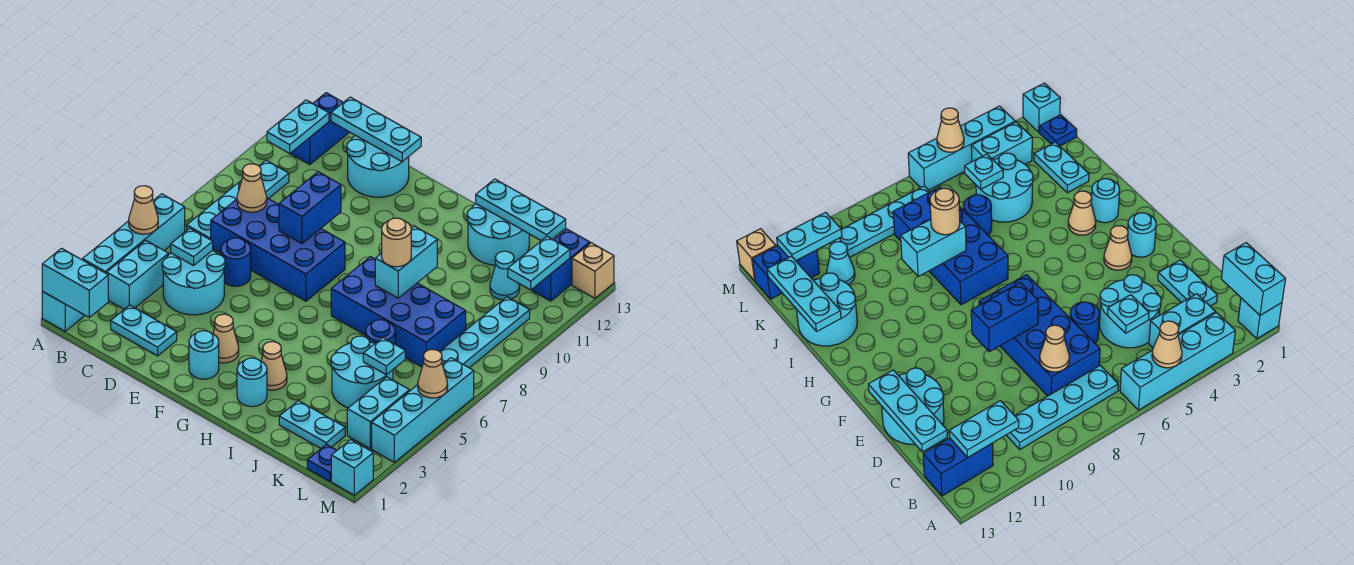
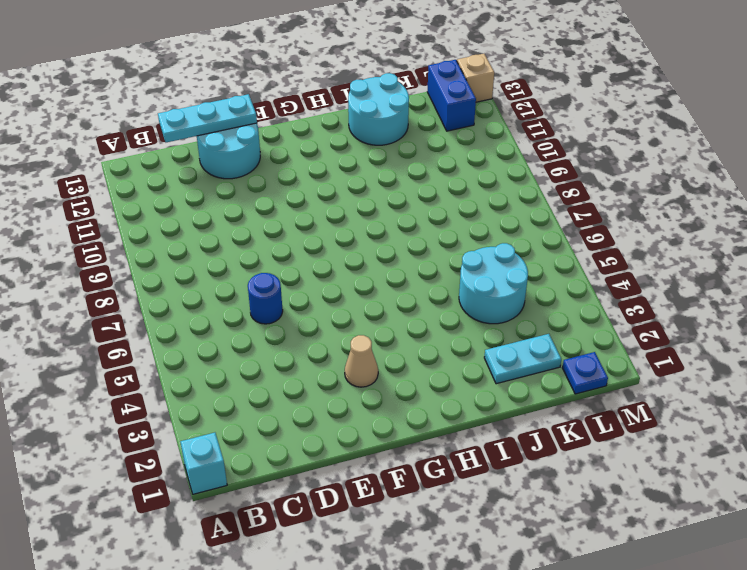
none -> cyan brick A3:A6 level 1
none -> cyan brick B3:B4 level 1
none -> cyan plate B7:B10 level 1
none -> blue brick B12:B13 level 1

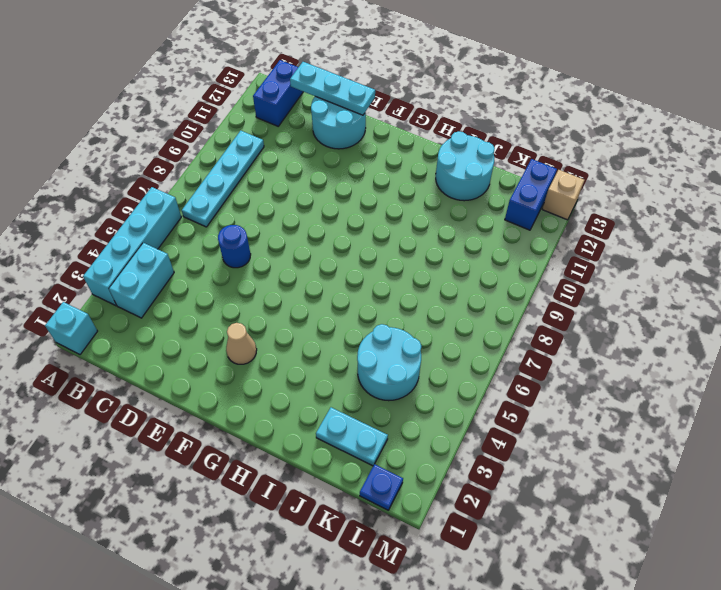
none -> cyan plate C2:D2 level 1
none -> cyan round brick C4:D5 level 1
none -> blue brick C7:F8 level 1
none -> cyan round brick F2 level 1

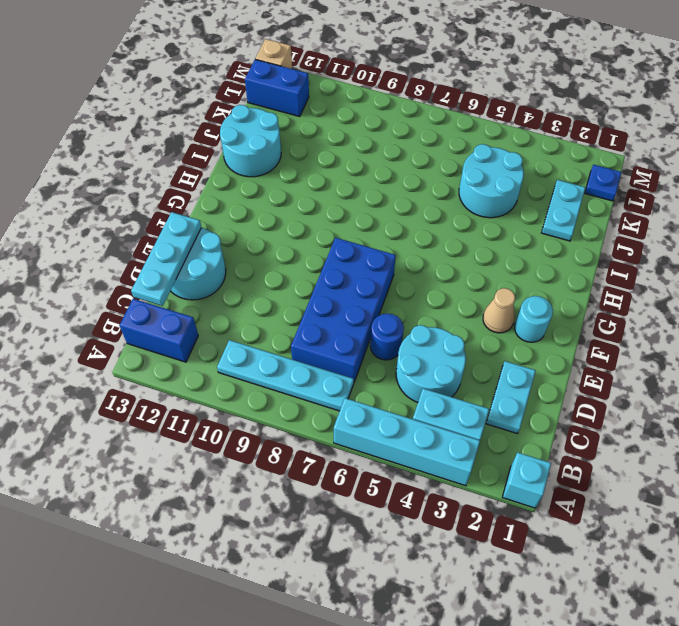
none -> cyan round brick H2 level 1
none -> tan cone H3 level 1
none -> blue brick H7:K8 level 1
none -> blue round brick J6 level 1

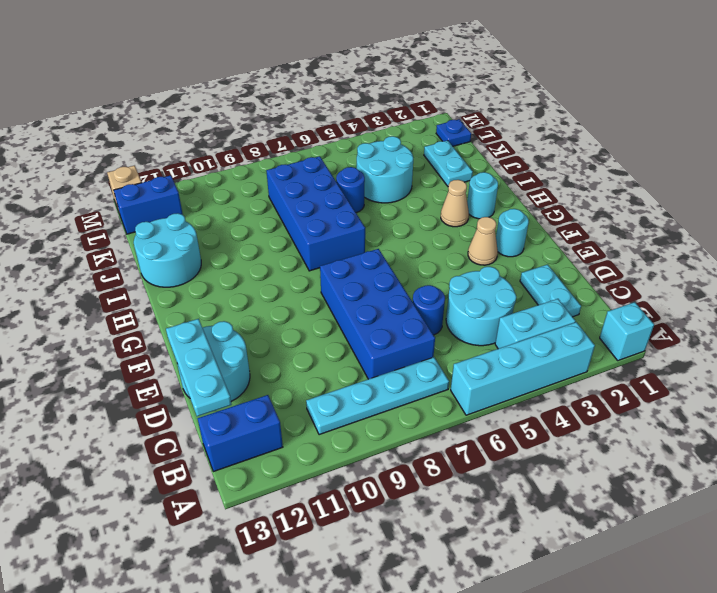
none -> cyan cone K11 level 1
none -> cyan brick L3:L4 level 1
none -> cyan plate L7:L10 level 1
none -> cyan brick M1 level 1

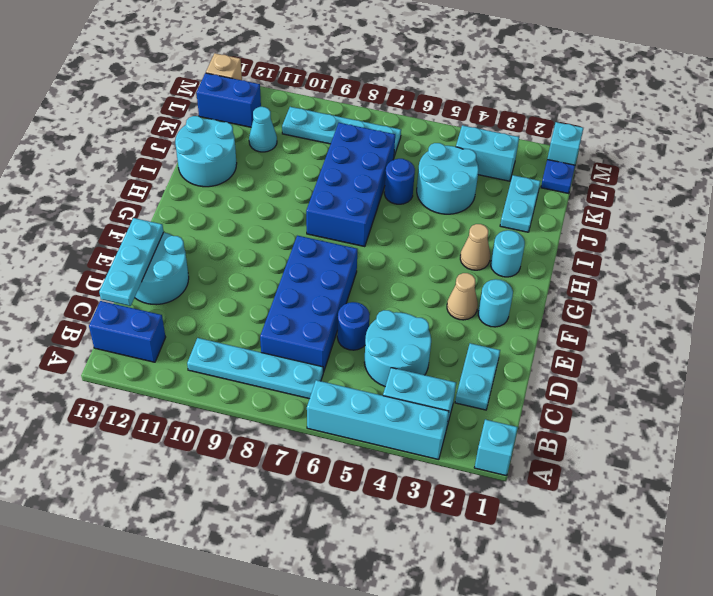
none -> cyan brick M3:M6 level 1
none -> cyan brick A1:B1 level 2
none -> tan cone A5 level 2
none -> cyan plate B11:B12 level 2

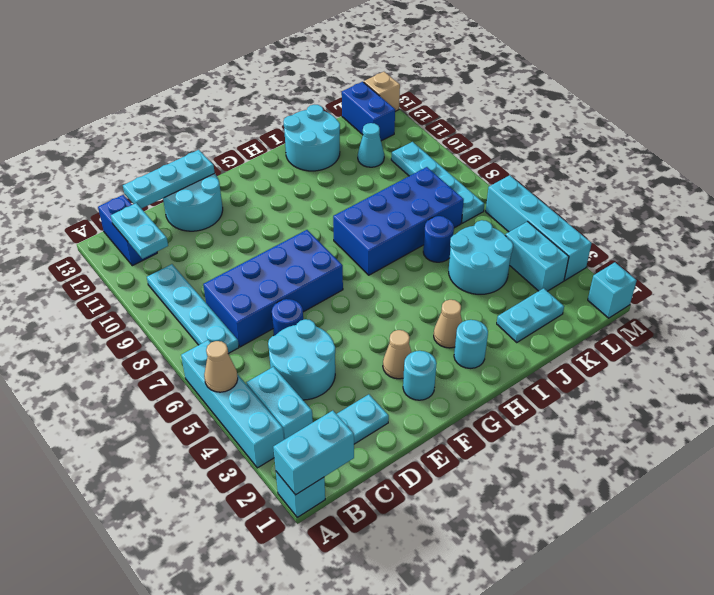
none -> blue plate L1 level 1
none -> cyan plate C5 level 2
none -> tan cone C8 level 2
none -> blue brick E8:E9 level 2

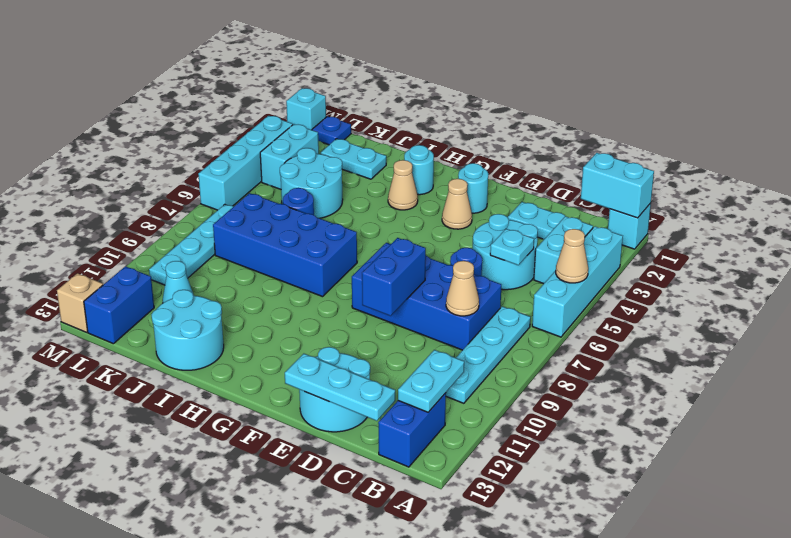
none -> cyan brick I8:I9 level 2
none -> cyan plate I13:K13 level 2
none -> cyan plate K5 level 2
none -> cyan plate L11:L12 level 2

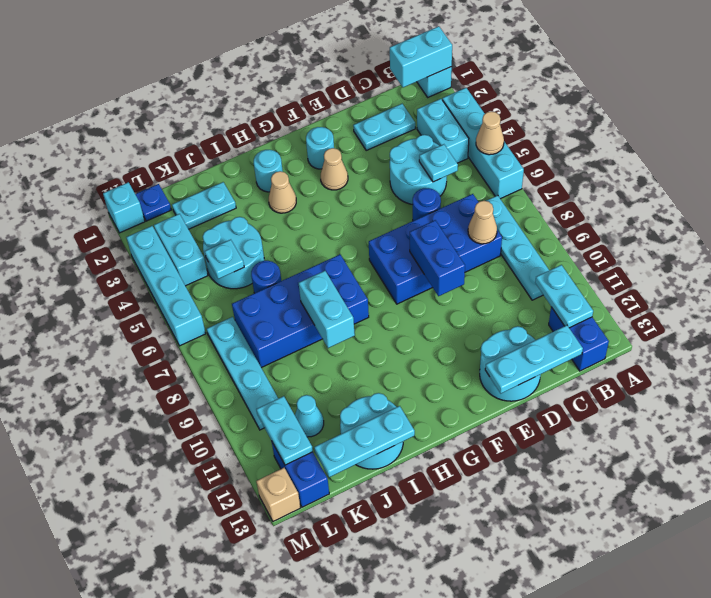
none -> tan cone M5 level 2
none -> tan round brick I8 level 3

